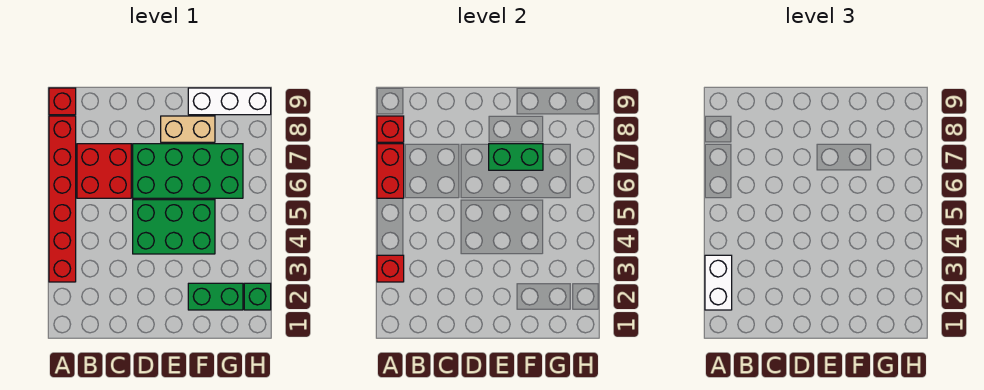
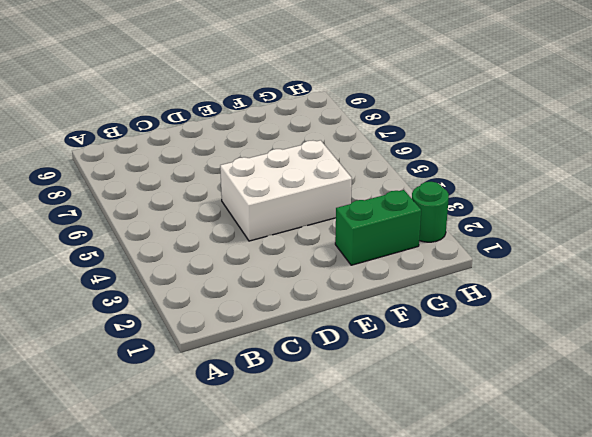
white brick D4:F5 level 1 -> green brick D4:F5 level 1
green round brick H2 level 1 -> green brick H2 level 1
none -> red brick A3:A8 level 1
none -> red brick A9 level 1
none -> red brick B6:C7 level 1

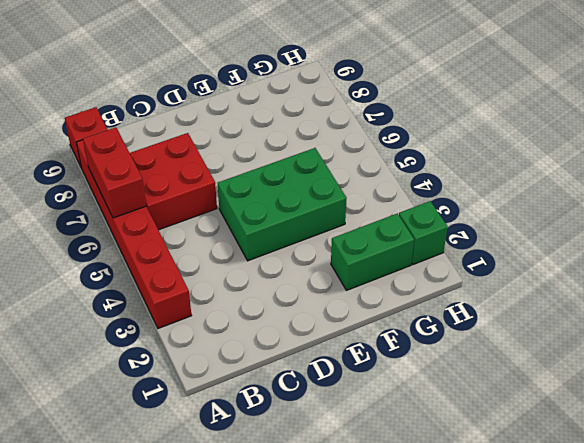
none -> green brick D6:G7 level 1
none -> tan brick E8:F8 level 1
none -> white brick F9:H9 level 1

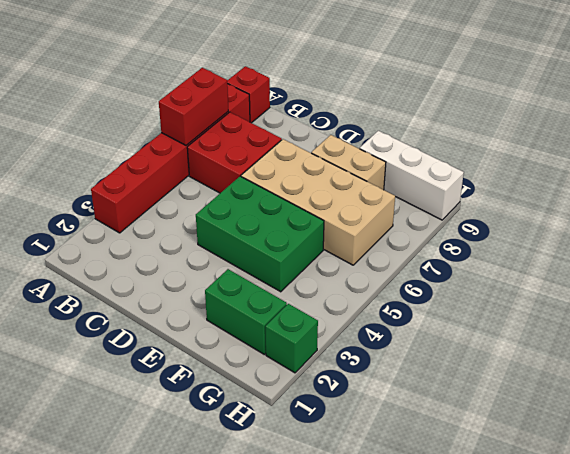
tan brick D6:G7 level 1 -> green brick D6:G7 level 1
none -> red brick A3 level 2
none -> red brick A8 level 2
none -> green brick E7:F7 level 2

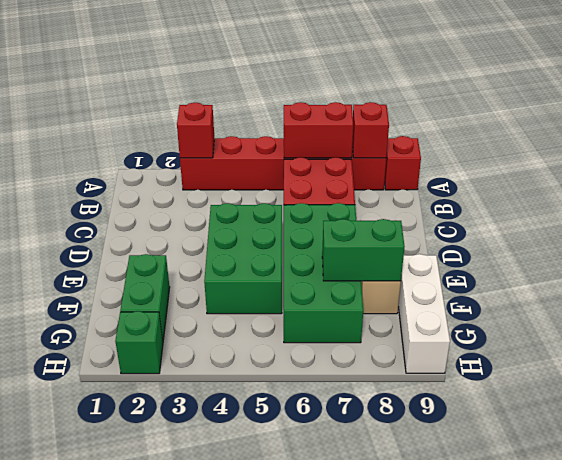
green brick F7:F8 level 2 -> green brick E7:F7 level 2
none -> white brick A2:A3 level 3

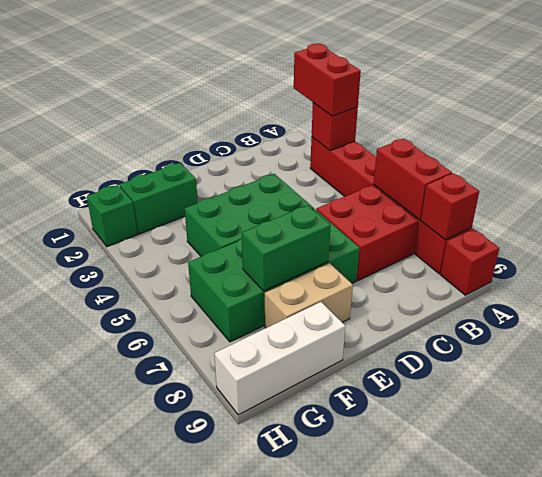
red brick A2:A3 level 3 -> white brick A2:A3 level 3

